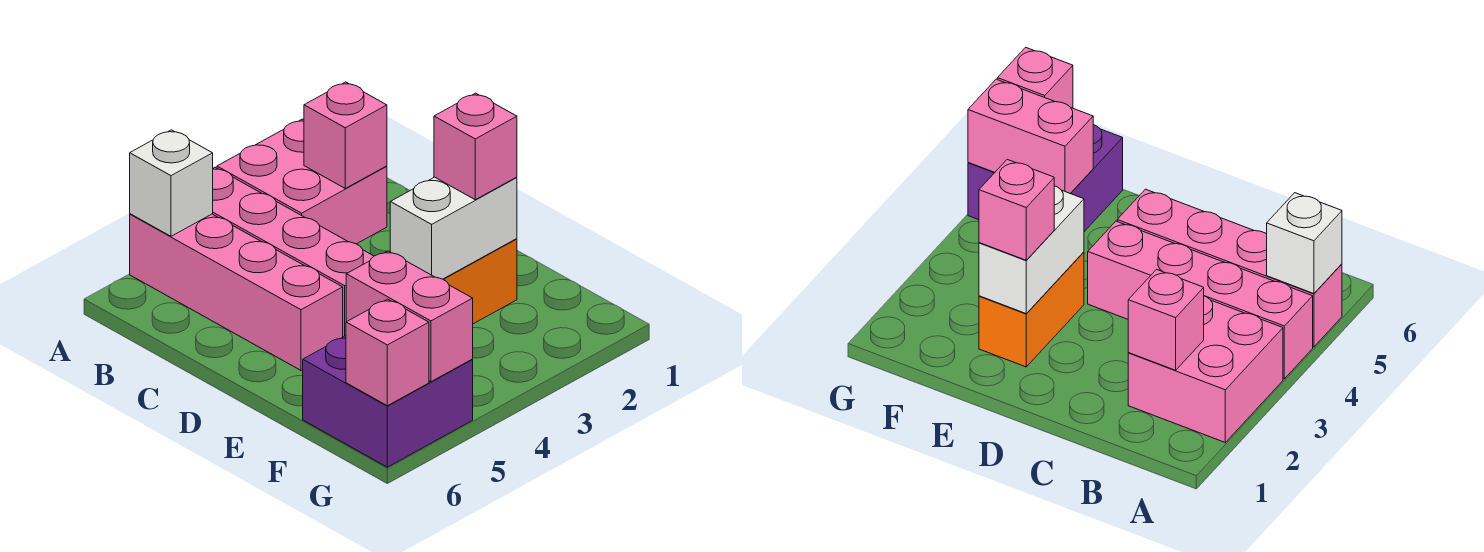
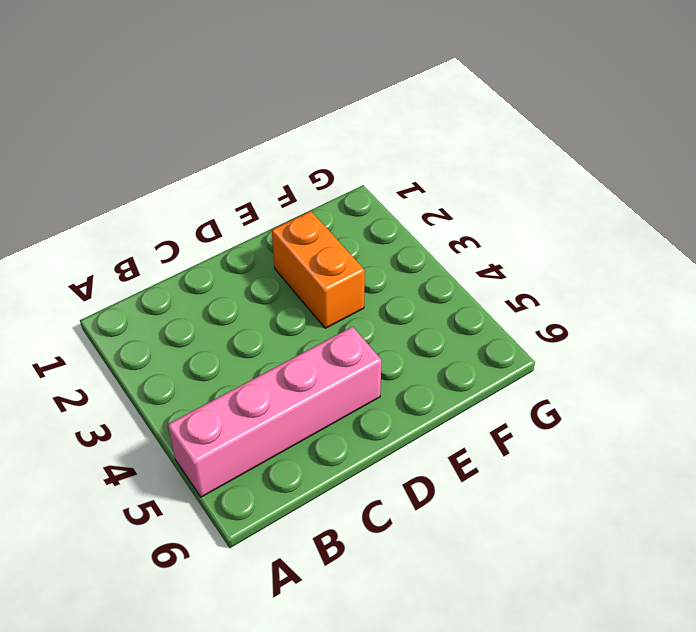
none -> pink brick A2:B3 level 1
none -> pink brick A4:D4 level 1

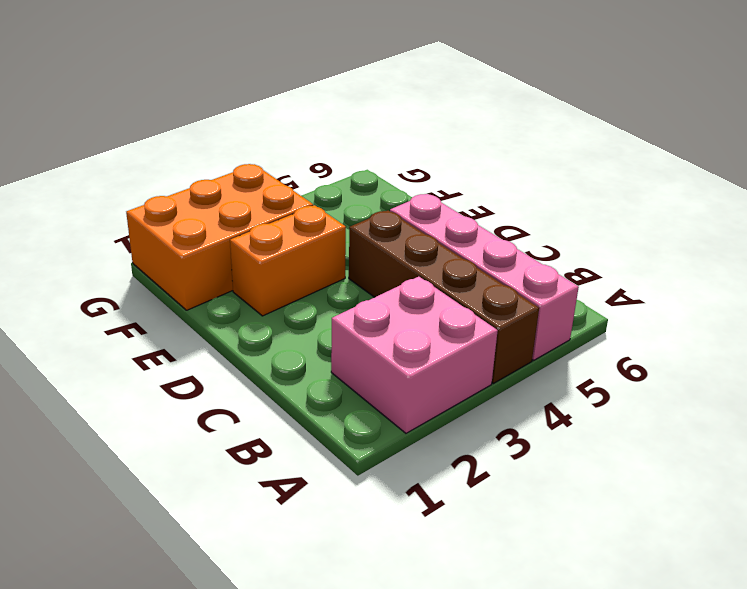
brown brick A4:D4 level 1 -> pink brick A4:D4 level 1
orange brick F1:G3 level 1 -> none
none -> purple brick F5:G6 level 1
none -> white brick A5 level 2

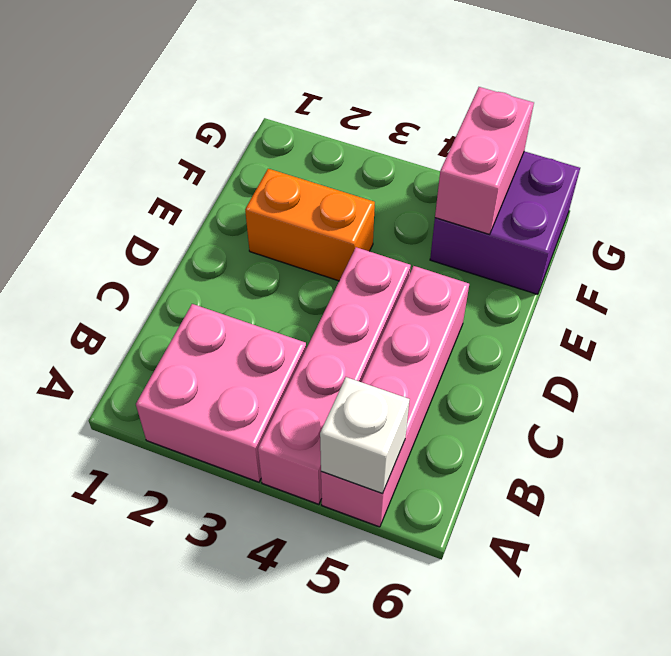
none -> pink brick B2 level 2
none -> white brick E2:E3 level 2

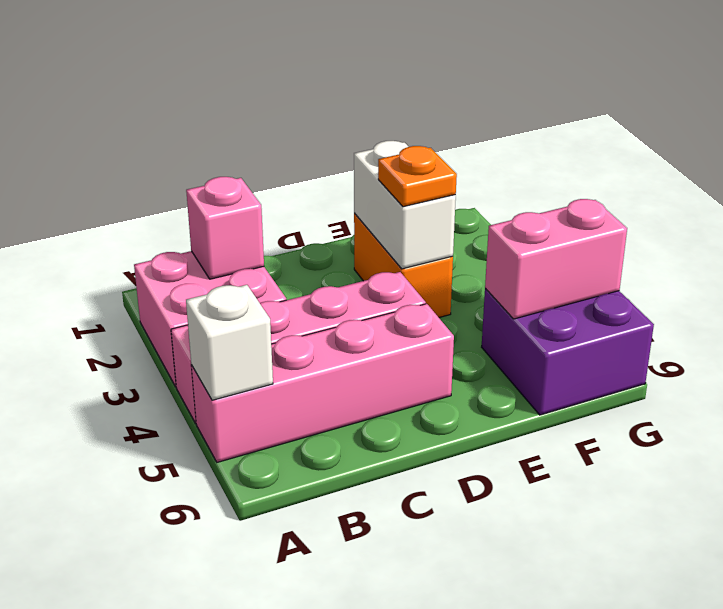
orange plate E3 level 3 -> none
none -> pink brick G6 level 2
none -> pink brick E2 level 3

